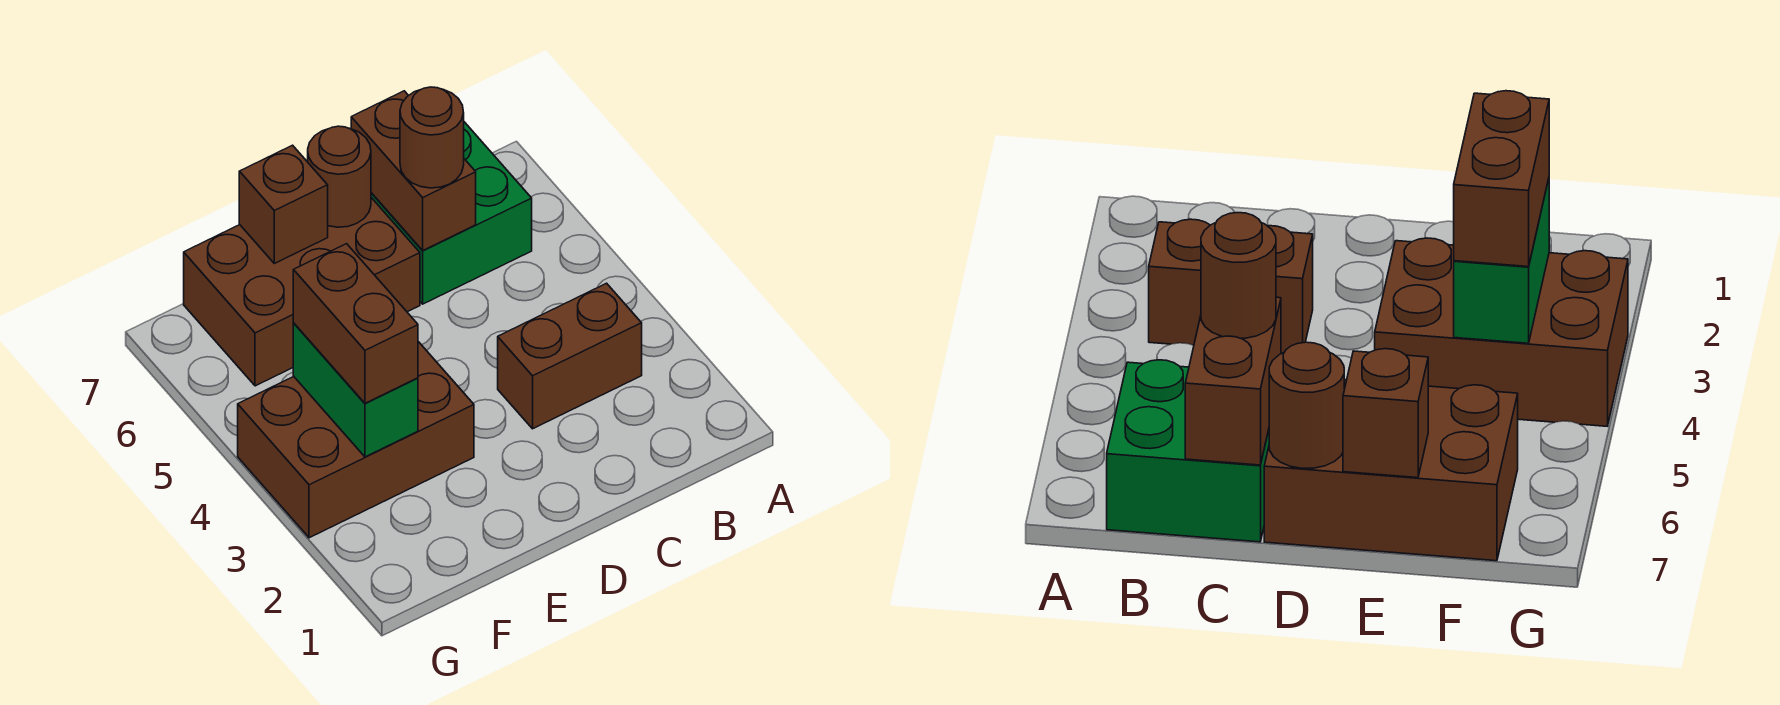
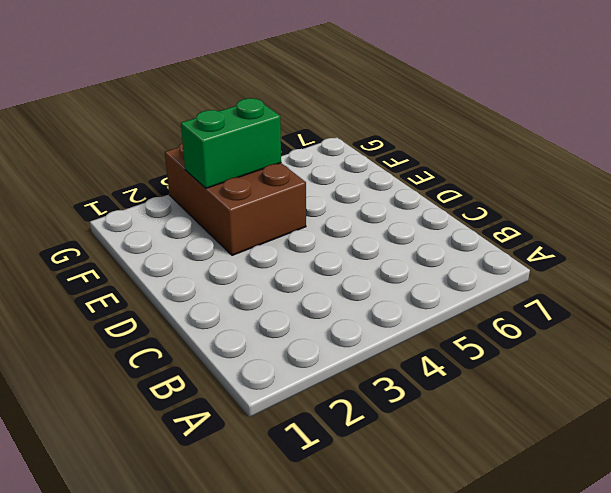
none -> brown brick B3:C3 level 1
none -> green brick B6:C7 level 1

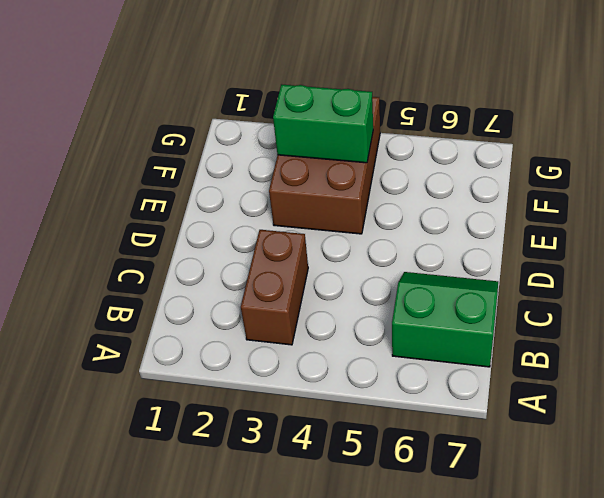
green slope B6:C7 level 1 top B -> green brick B6:C7 level 1
none -> brown brick D6:F7 level 1
none -> brown brick C6:C7 level 2

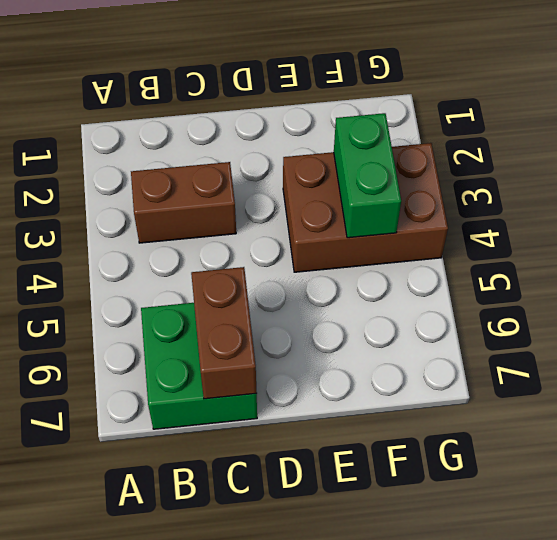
none -> brown brick D6:F7 level 1
none -> brown round brick D7 level 2

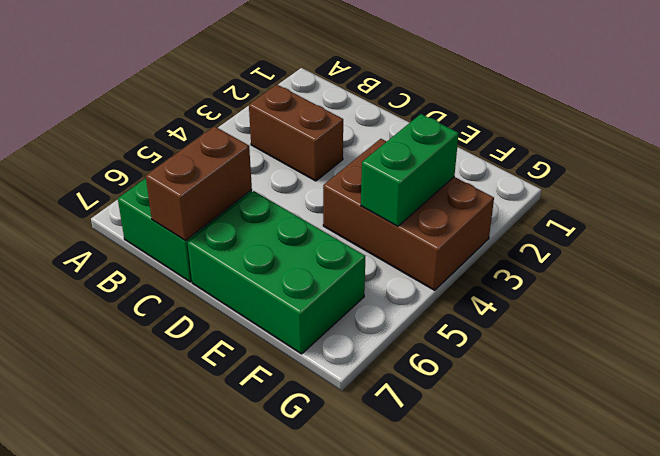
green brick D6:F7 level 1 -> brown brick D6:F7 level 1
none -> brown round brick D7 level 2
none -> brown brick E7 level 2

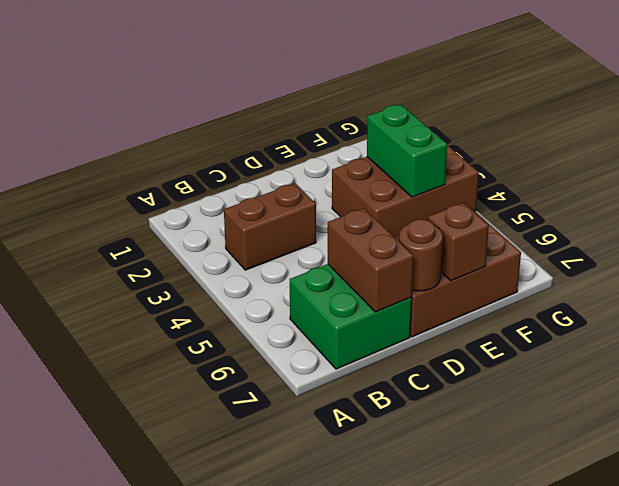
none -> brown round brick C6 level 3
none -> brown brick F3:F4 level 3

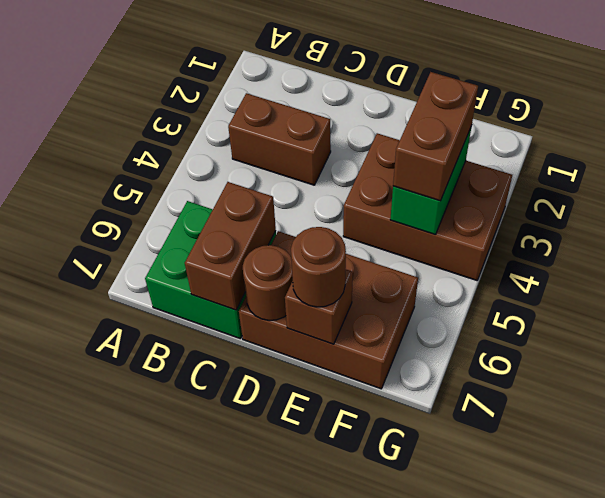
brown round brick E7 level 3 -> brown round brick C6 level 3

